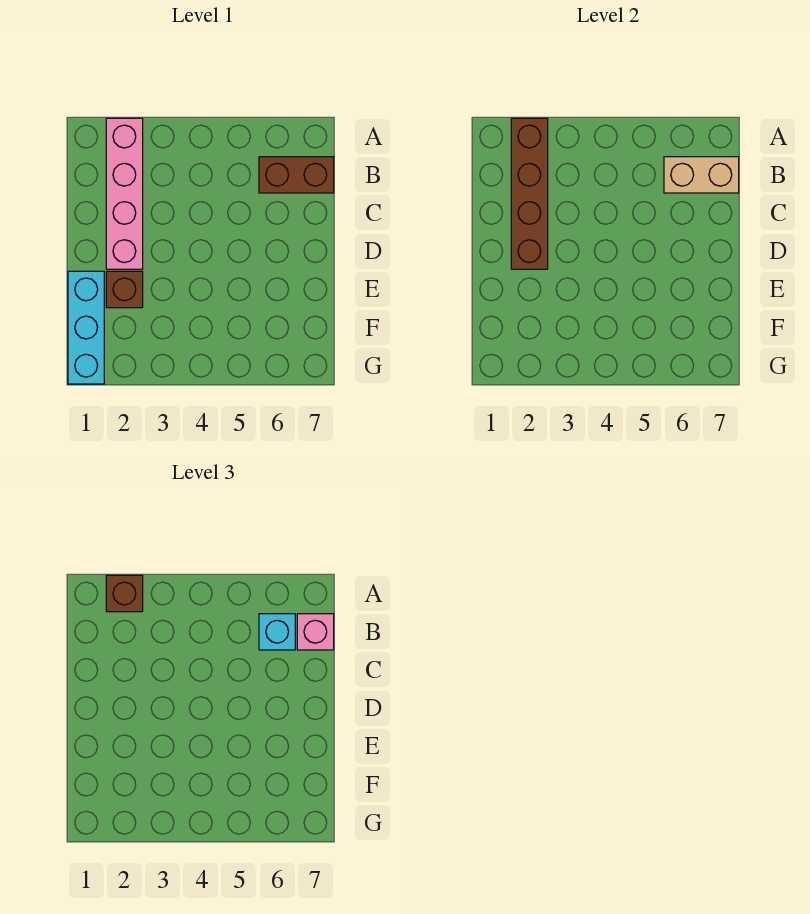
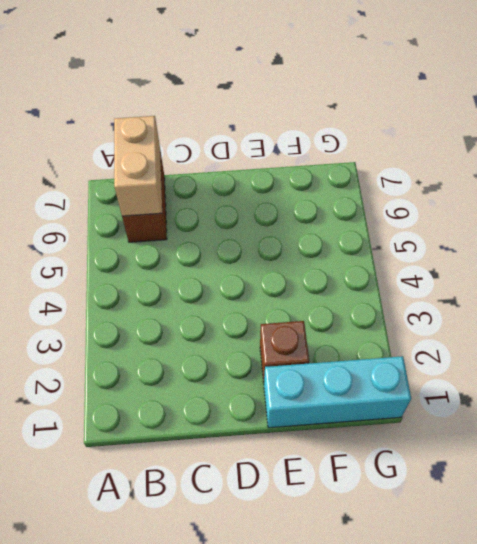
none -> pink brick A2:D2 level 1
none -> brown brick A2:D2 level 2

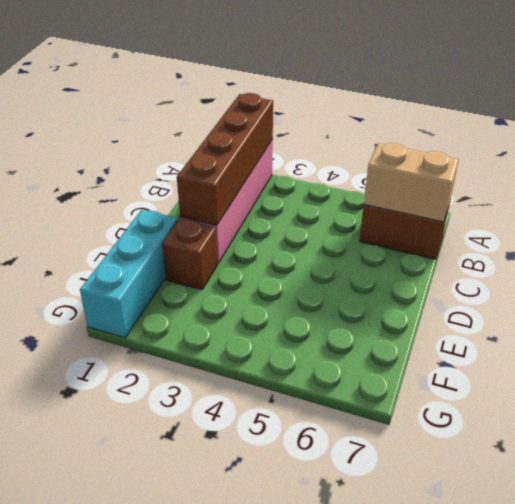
none -> brown brick A2 level 3
none -> cyan brick B6 level 3

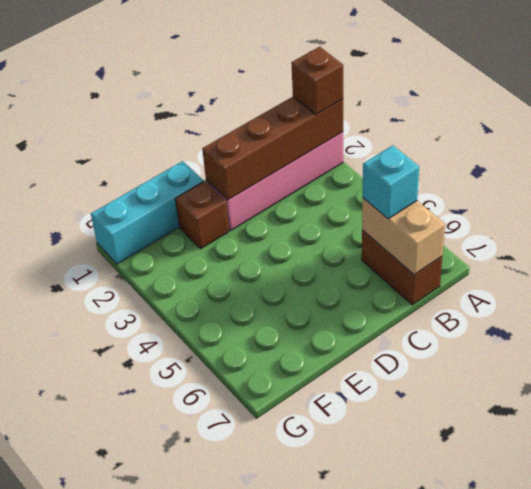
none -> pink brick B7 level 3

